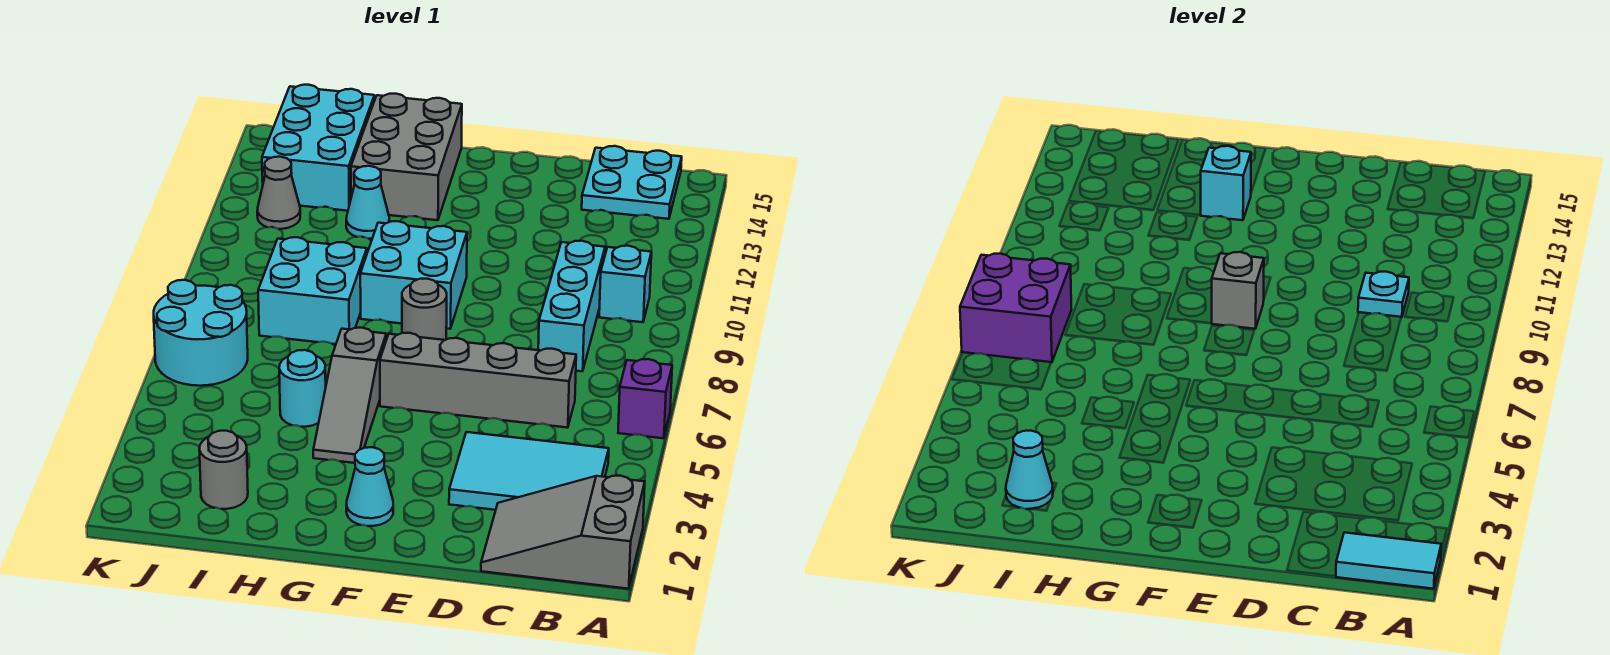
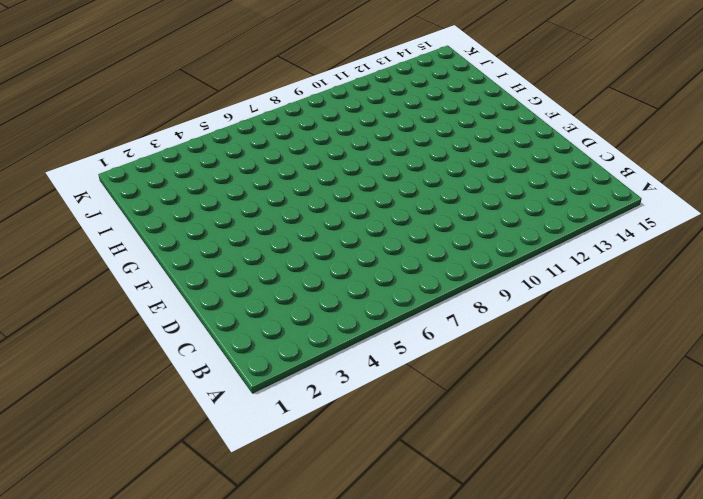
none -> grey slope A1:C2 level 1 top A
none -> purple brick A6 level 1
none -> cyan tile B3:D4 level 1

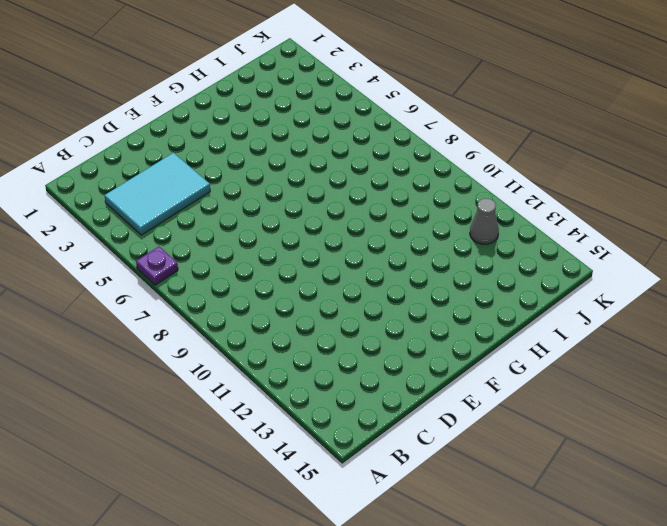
purple plate A6 level 1 -> purple brick A6 level 1
none -> grey slope A1:C2 level 1 top A
none -> cyan brick B10 level 1
none -> cyan plate B14:C15 level 1

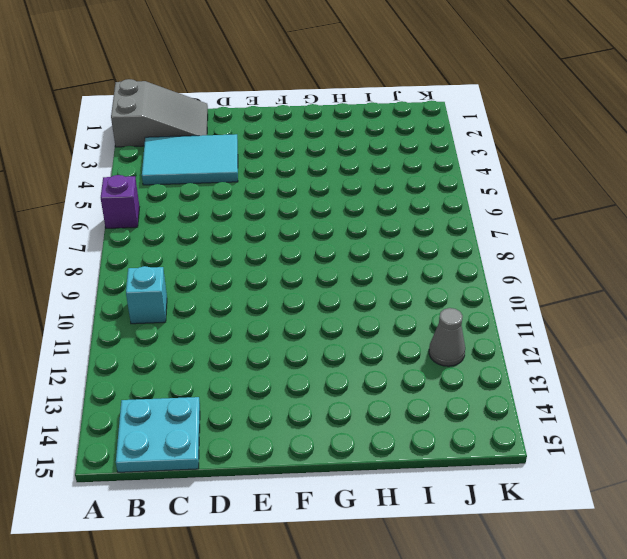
none -> grey brick C6:F6 level 1
none -> cyan brick C8:C10 level 1
none -> cyan cone F2 level 1

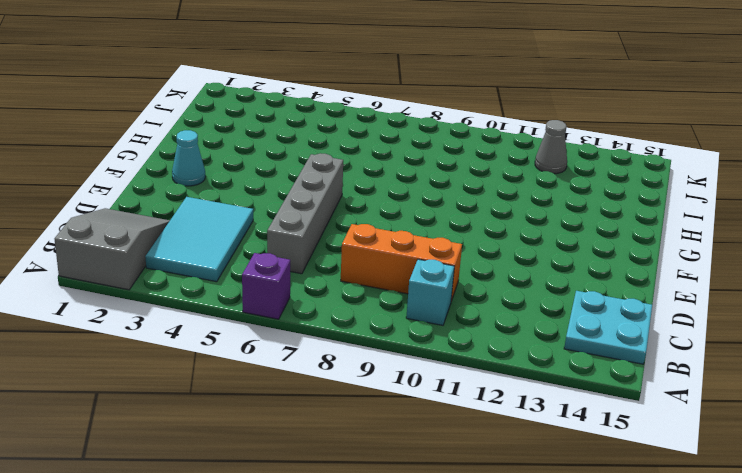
orange brick C8:C10 level 1 -> cyan brick C8:C10 level 1
none -> grey round brick F8 level 1
none -> cyan brick F9:G10 level 1
none -> grey slope G4:G6 level 1 top 6

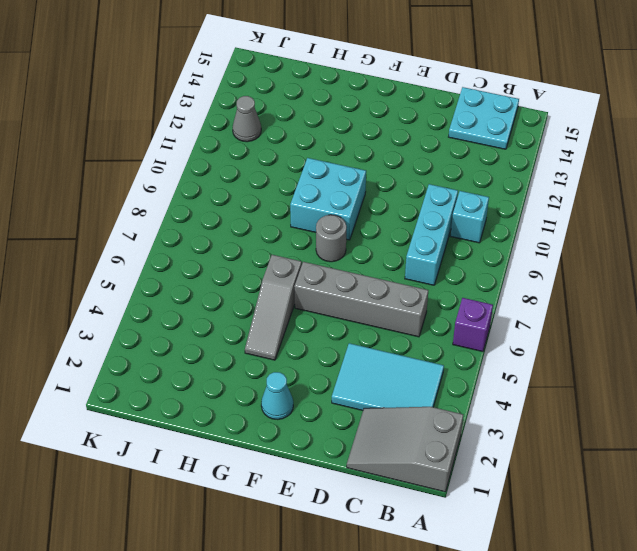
none -> grey brick G13:H15 level 1
none -> cyan round brick H5 level 1
none -> cyan brick H8:I9 level 1

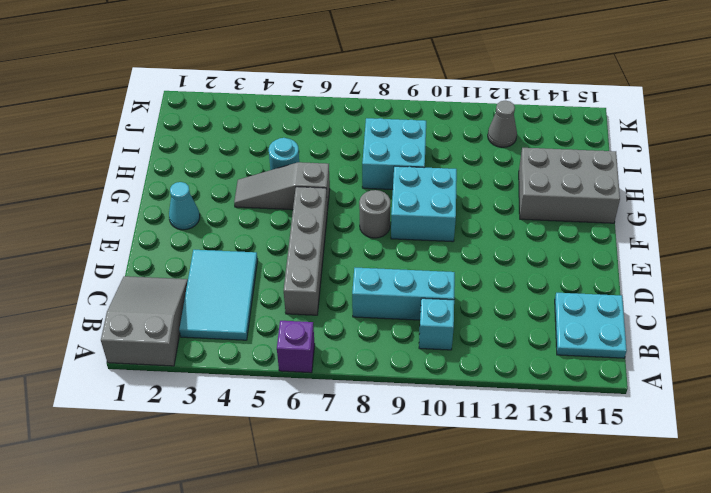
none -> cyan cone H12 level 1
none -> grey round brick I2 level 1
none -> cyan brick I13:J15 level 1

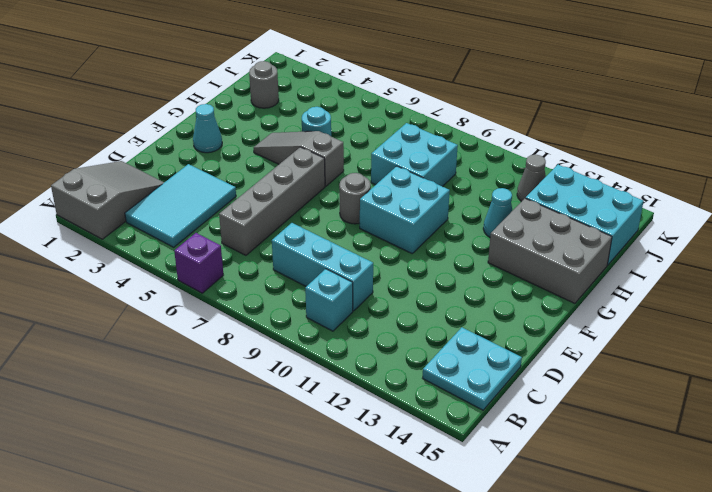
none -> cyan round brick J6:K7 level 1
none -> cyan tile A1:B1 level 2
none -> cyan plate C10 level 2

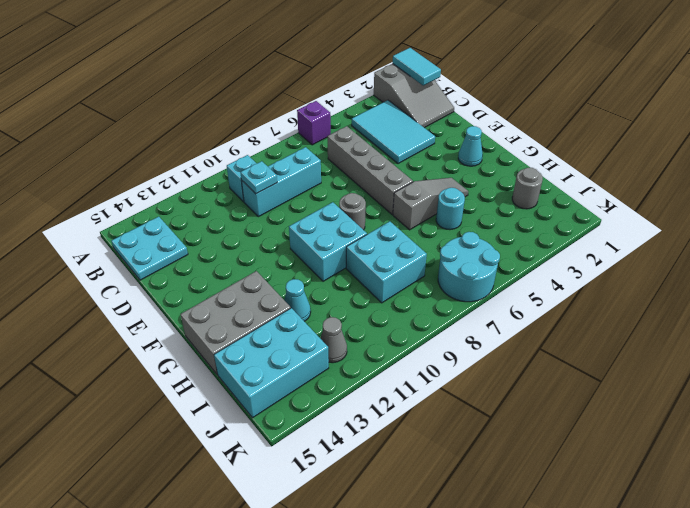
none -> grey brick F9 level 2
none -> cyan brick G13 level 2
none -> cyan cone I2 level 2

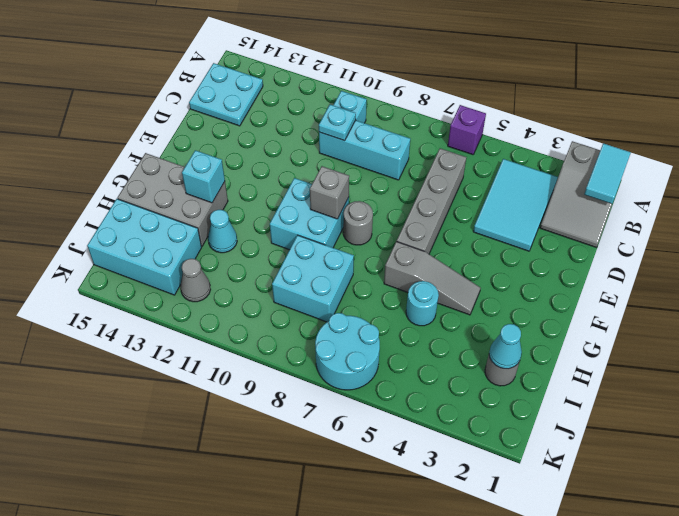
none -> cyan cone F2 level 1
none -> purple brick J7:K8 level 2

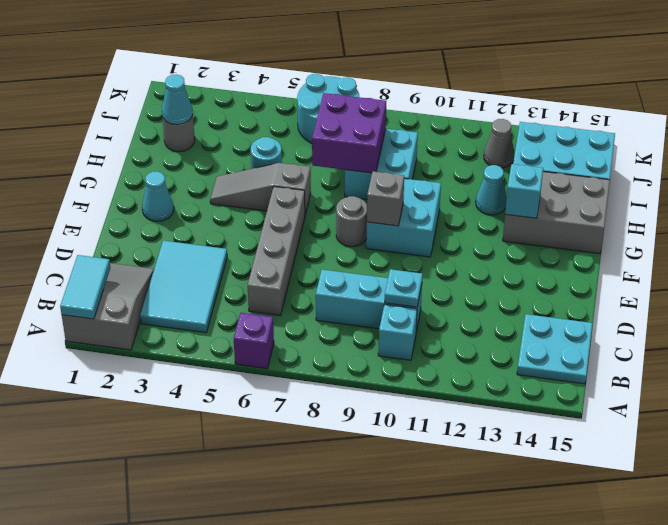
purple brick H7:I8 level 2 -> purple brick J7:K8 level 2

